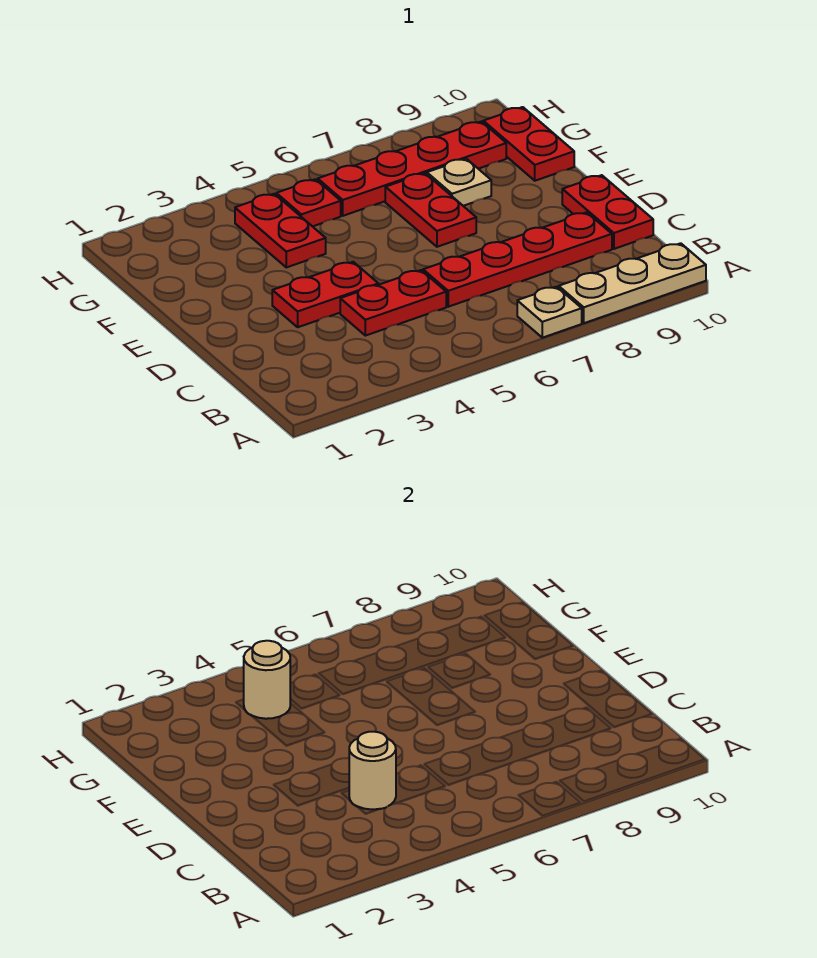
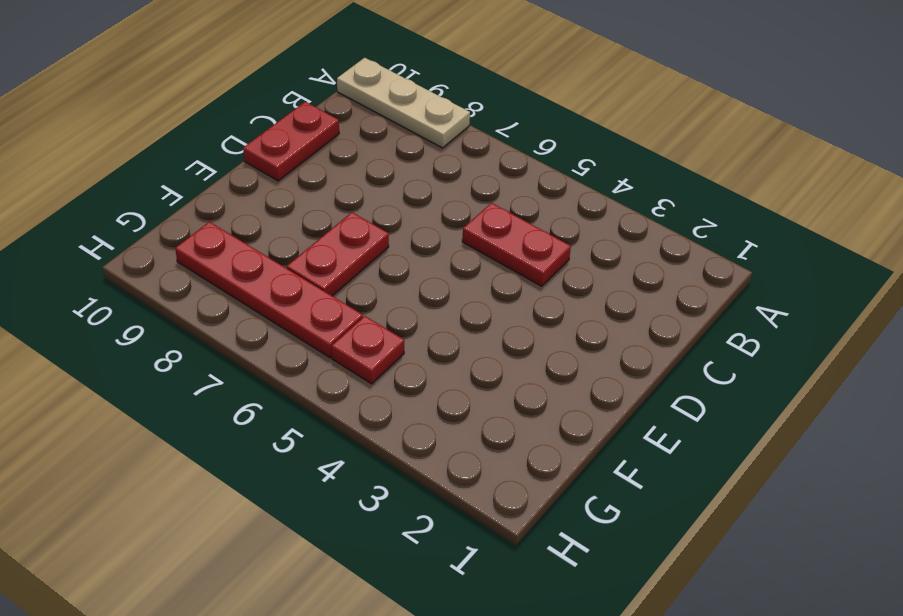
none -> tan plate A7 level 1
none -> red plate C6:C9 level 1
none -> red plate D3:D4 level 1

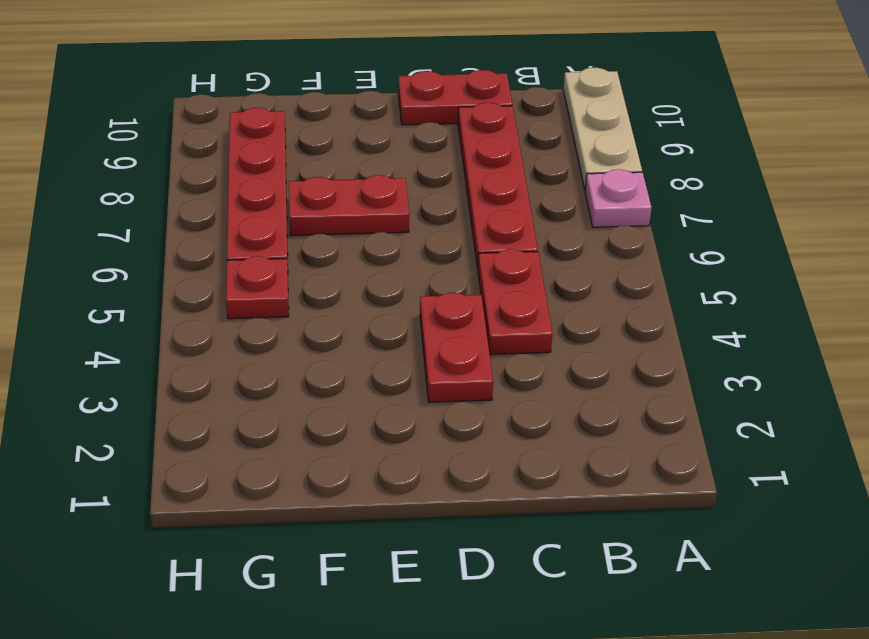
pink plate A7 level 1 -> tan plate A7 level 1
none -> red plate F4:G4 level 1
none -> tan plate F8 level 1
none -> red plate F10:G10 level 1

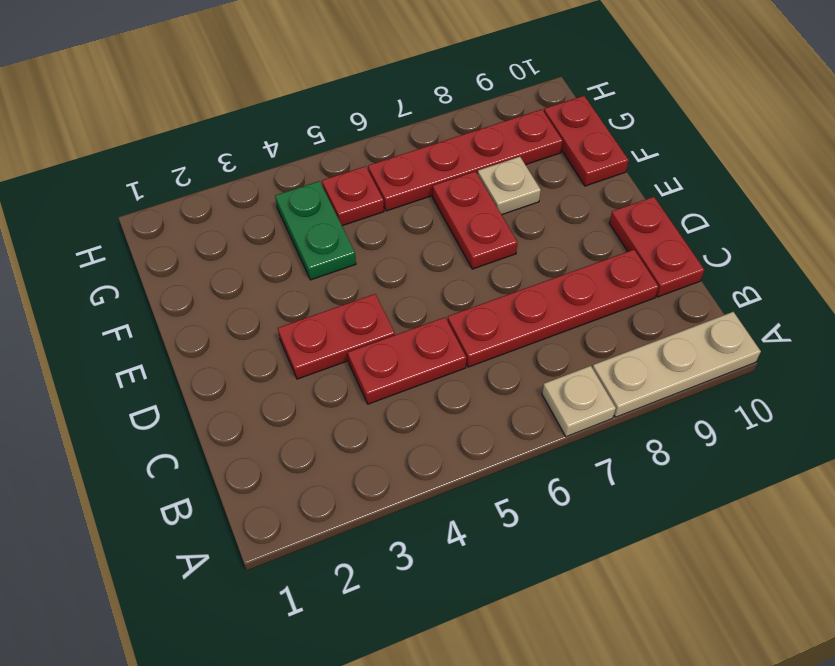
green plate F4:G4 level 1 -> red plate F4:G4 level 1
none -> tan round brick C4 level 2
none -> tan round brick G4 level 2

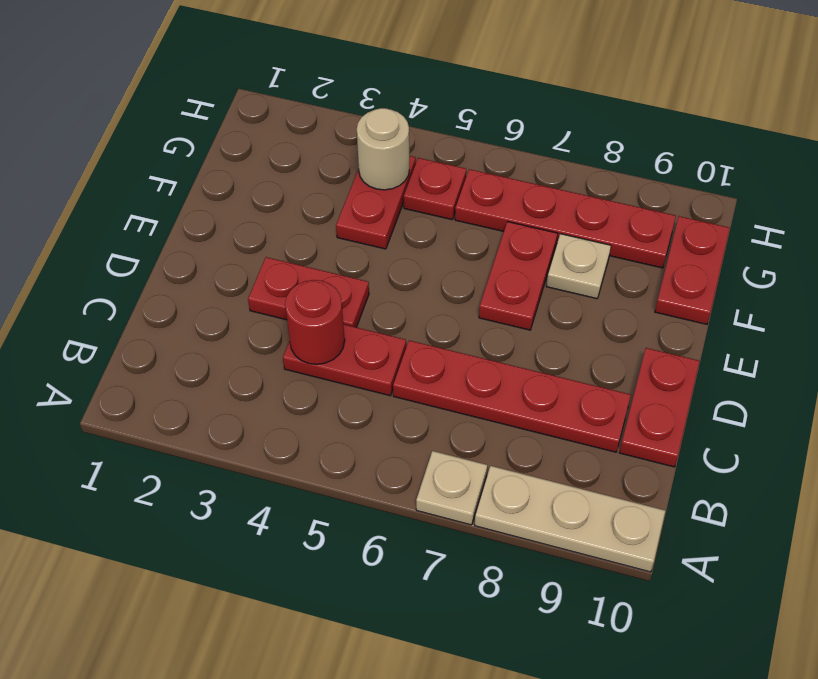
red round brick C4 level 2 -> tan round brick C4 level 2

